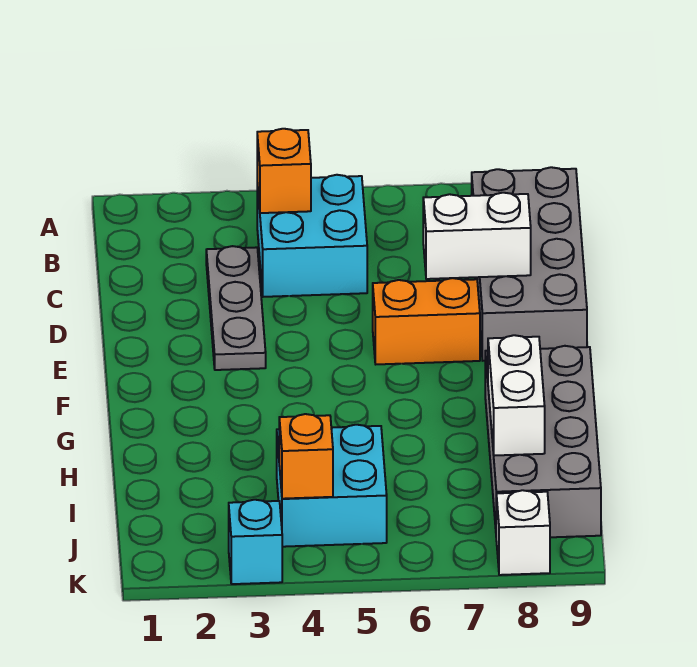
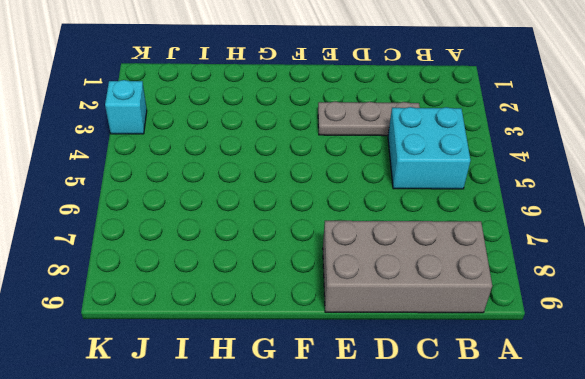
none -> orange brick E6:E7 level 1
none -> grey brick G8:J9 level 1
none -> cyan brick I4:J5 level 1

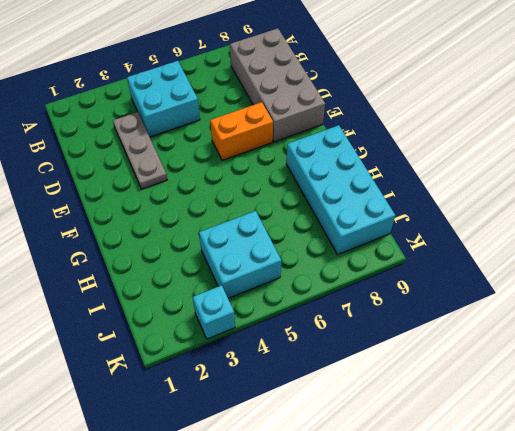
cyan brick G8:J9 level 1 -> grey brick G8:J9 level 1
none -> white brick K8 level 1
none -> orange brick B4 level 2
none -> white brick D7:D8 level 2

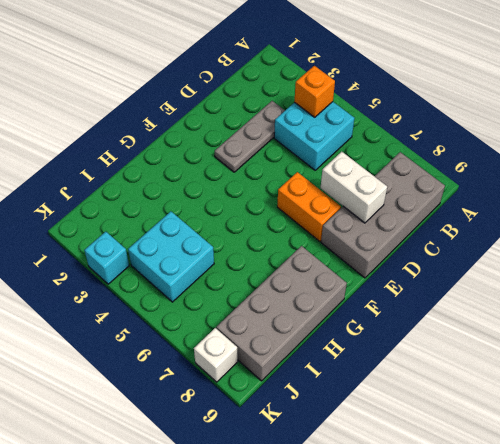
none -> white brick H8:I8 level 2
none -> orange brick J4 level 2

